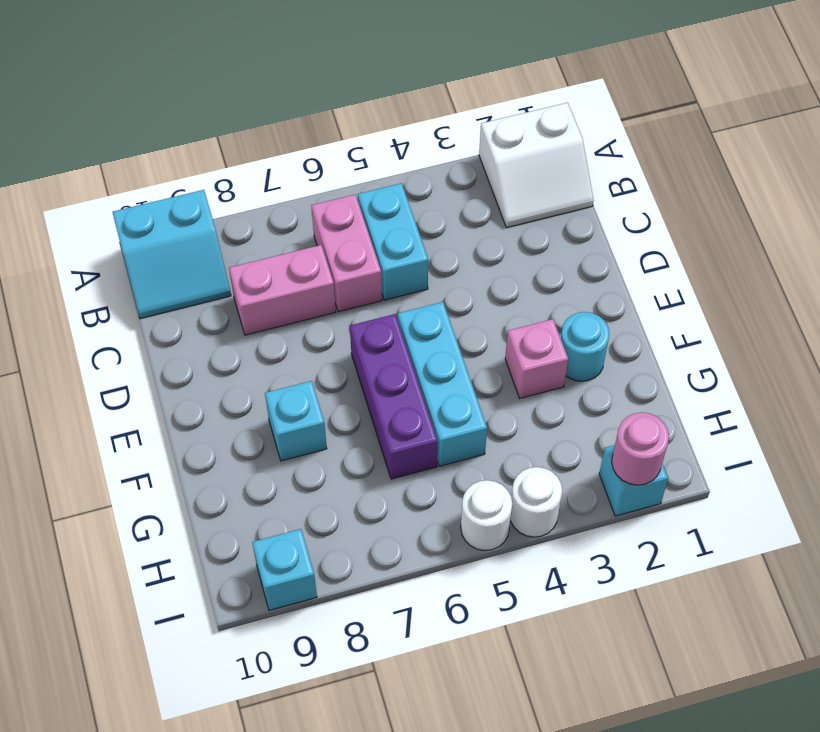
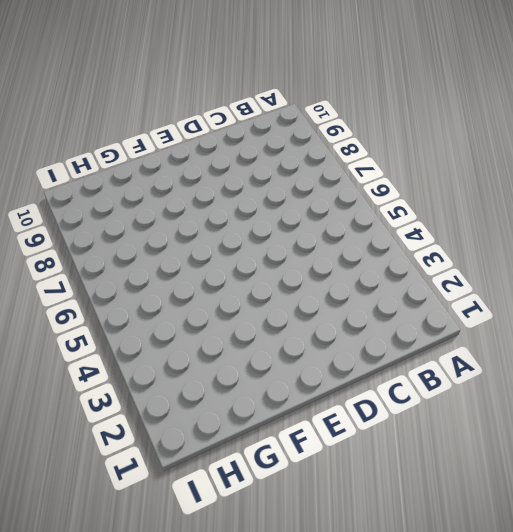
none -> white slope A1:B2 level 1 top A
none -> cyan slope A9:B10 level 1 top A
none -> cyan brick B5:C5 level 1

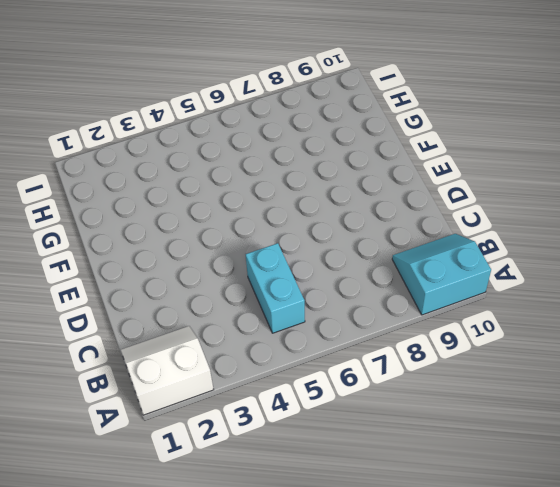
none -> pink brick B6:C6 level 1
none -> pink brick C7:C8 level 1
none -> cyan brick E5:G5 level 1

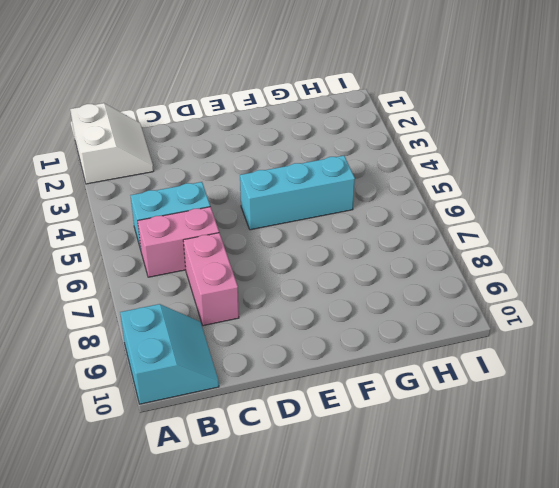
none -> purple brick E6:G6 level 1
none -> cyan round brick F2 level 1
none -> pink brick F3 level 1

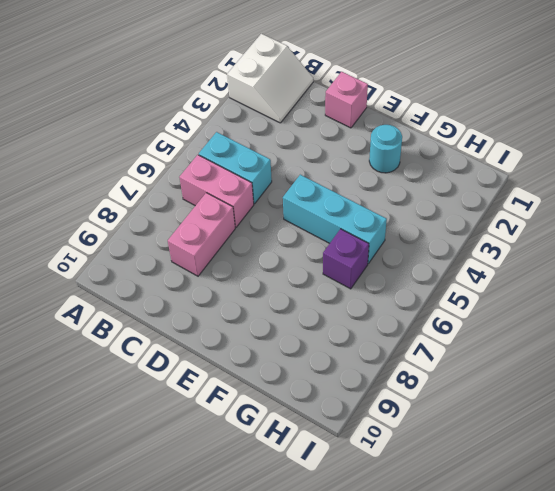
pink brick D1 level 1 -> pink brick F3 level 1
purple brick G6 level 1 -> purple brick E6:G6 level 1
none -> cyan slope A9:B10 level 1 top A
none -> cyan brick F8 level 1
none -> cyan brick I2 level 1

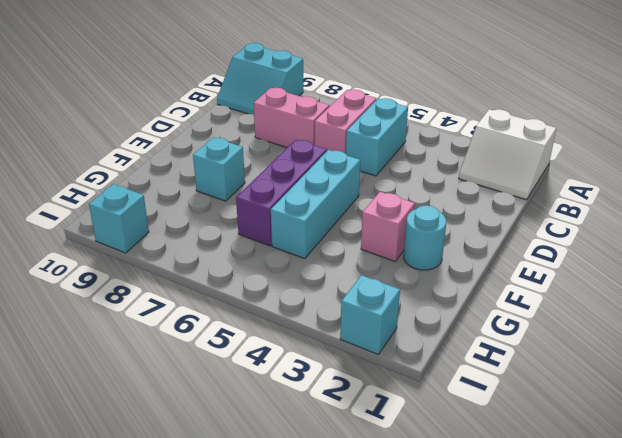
none -> white round brick I4 level 1
none -> white round brick I5 level 1
none -> pink round brick I2 level 2

